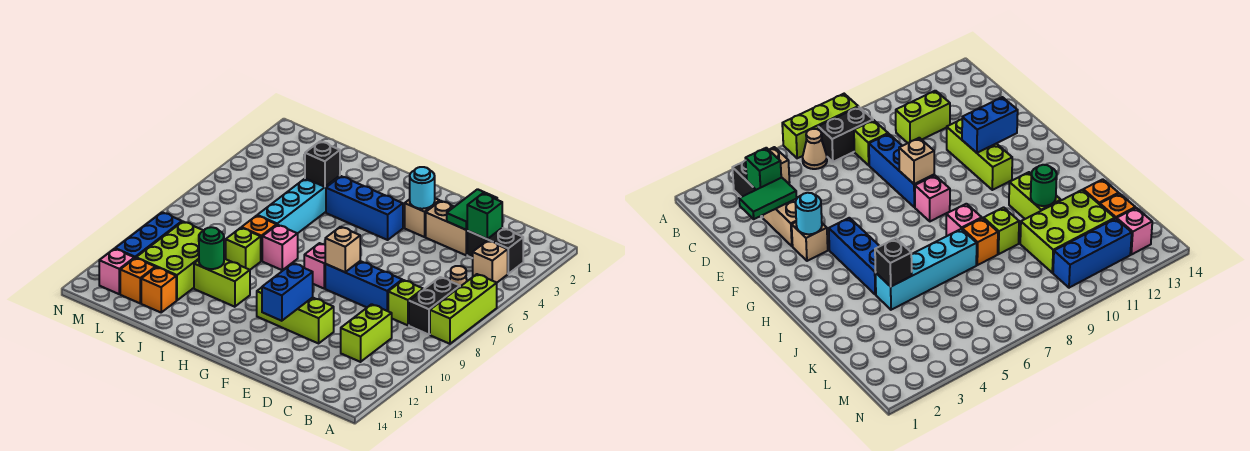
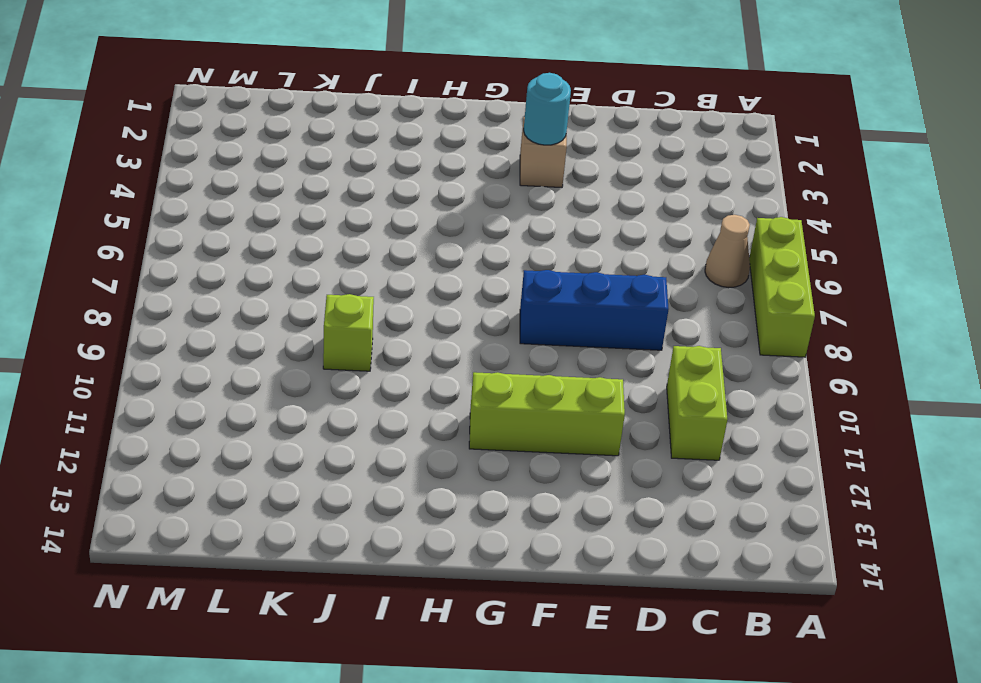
none -> black brick B3:C3 level 1
none -> tan brick B4 level 1
none -> black brick B7:B8 level 1
none -> lime brick C8 level 1

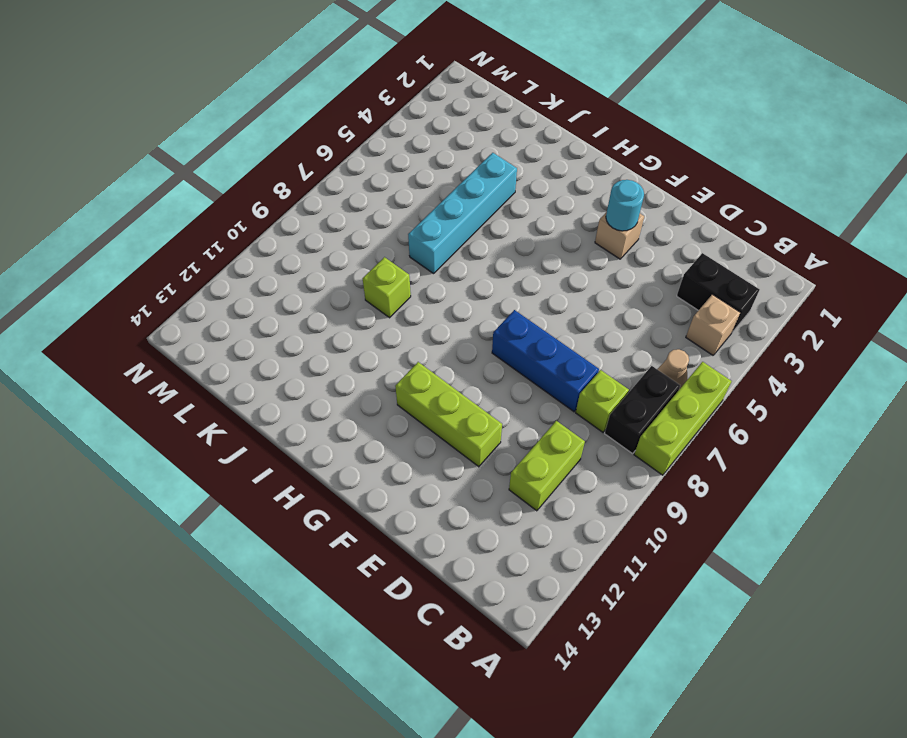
none -> tan brick D3:E3 level 1
none -> blue brick G4:I4 level 1
none -> pink brick G8 level 1
none -> pink brick I8 level 1

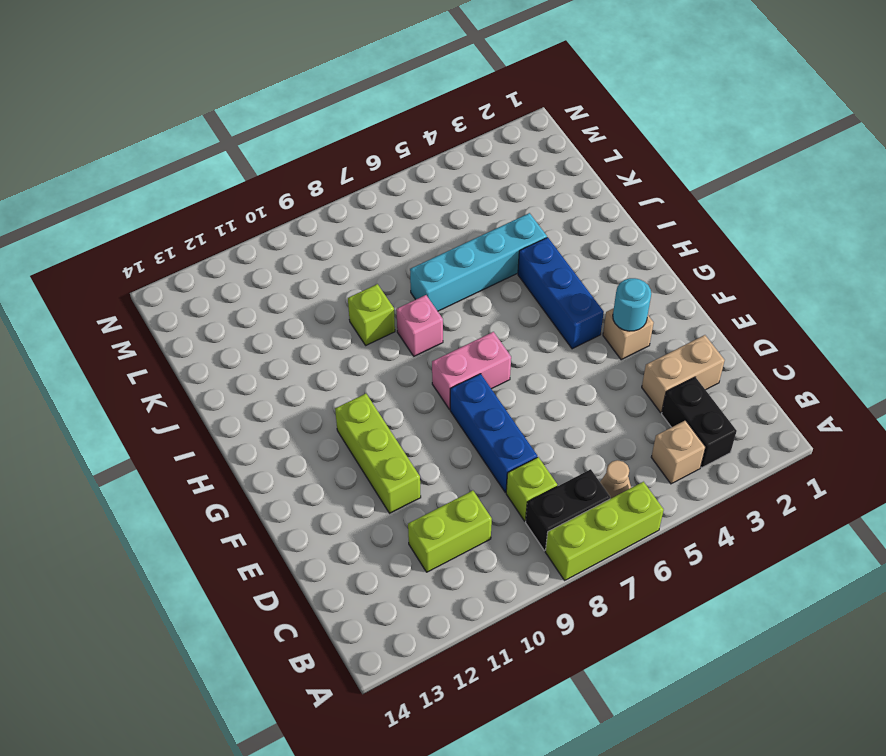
tan brick D2:D3 level 1 -> tan brick D3:E3 level 1
pink brick G7:G8 level 1 -> pink brick G8 level 1
none -> lime brick I11:J11 level 1
none -> orange brick J8 level 1
none -> lime brick K10:L12 level 1
none -> orange brick K13 level 1

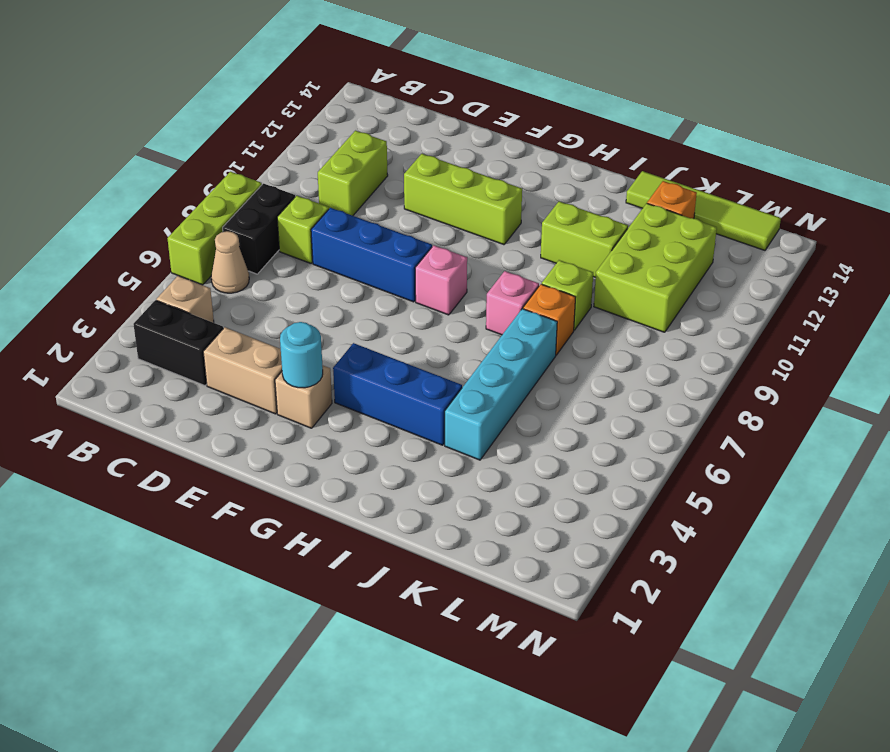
lime tile J14:M14 level 1 -> none
none -> orange brick L13 level 1
none -> blue brick M10:M12 level 1
none -> pink brick M13 level 1
none -> green brick C3 level 2

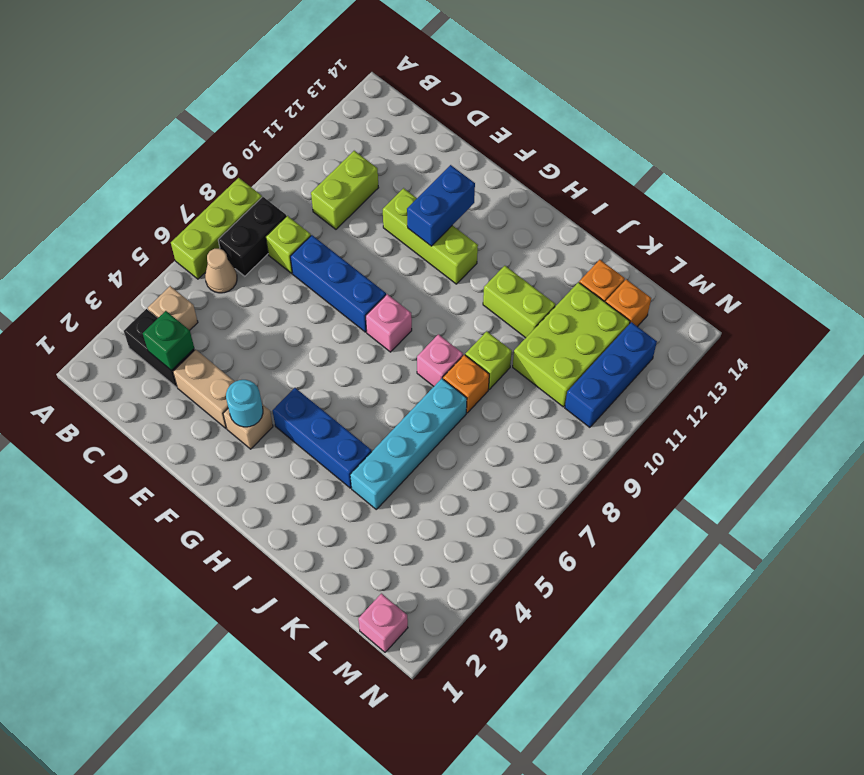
pink brick M1 level 1 -> pink brick M13 level 1
none -> green tile D2:D3 level 2
none -> tan brick F8 level 2
none -> black brick J4 level 2
none -> green round brick J11 level 2

